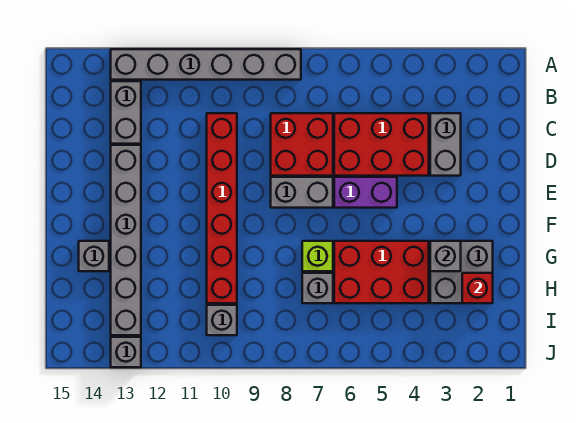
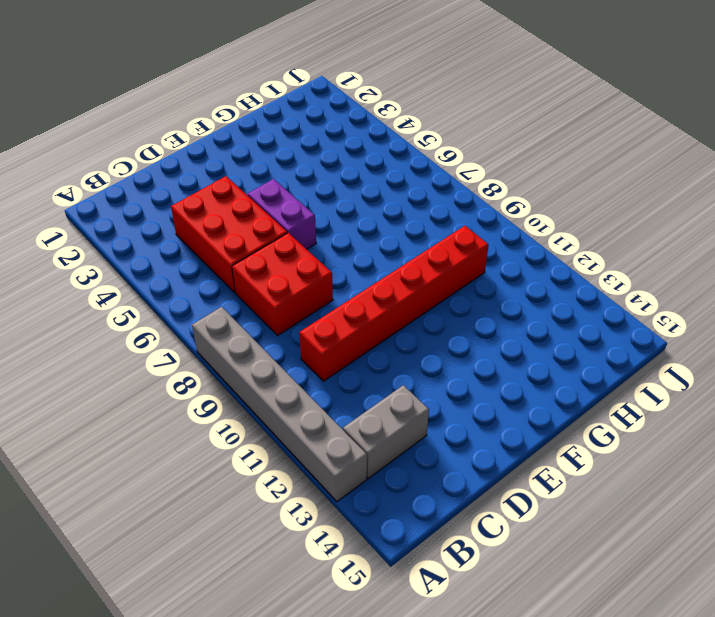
none -> grey brick C3:D3 level 1
none -> grey brick D13:I13 level 1
none -> grey brick E7:E8 level 1

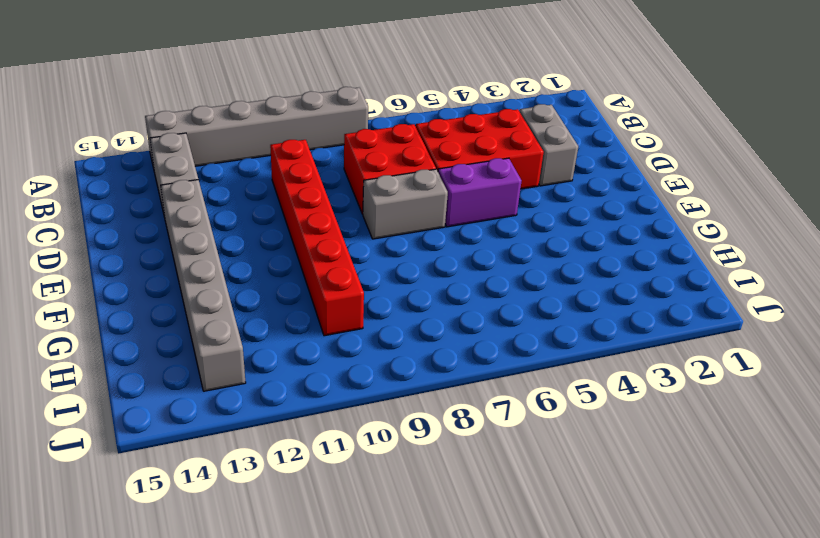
none -> grey brick G2:H3 level 1
none -> red brick G4:H6 level 1
none -> lime brick G7 level 1

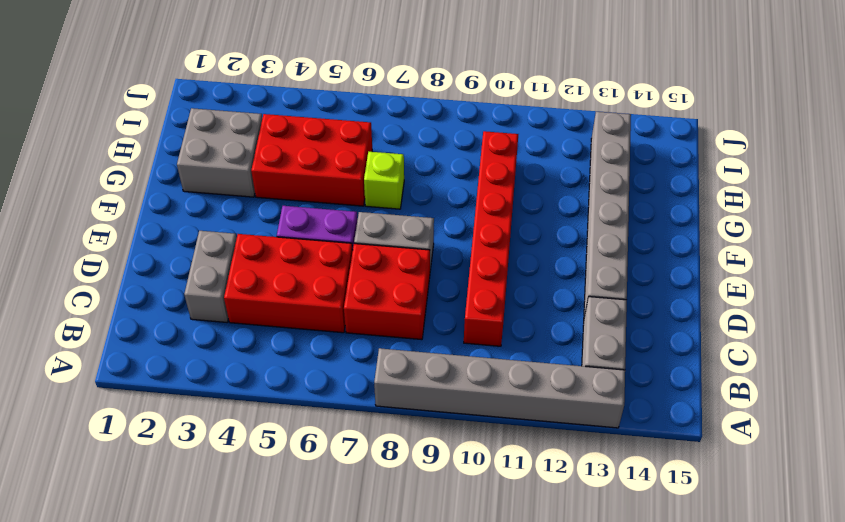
none -> grey brick G14 level 1
none -> grey brick H7 level 1
none -> grey brick I10 level 1

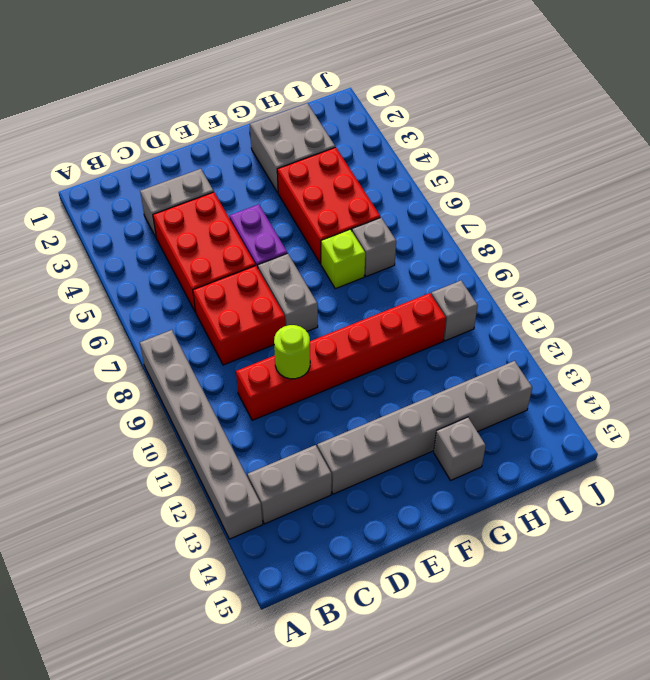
lime round brick D10 level 2 -> none
none -> grey brick J13 level 1
none -> grey brick G3 level 2
none -> red brick H2 level 2

